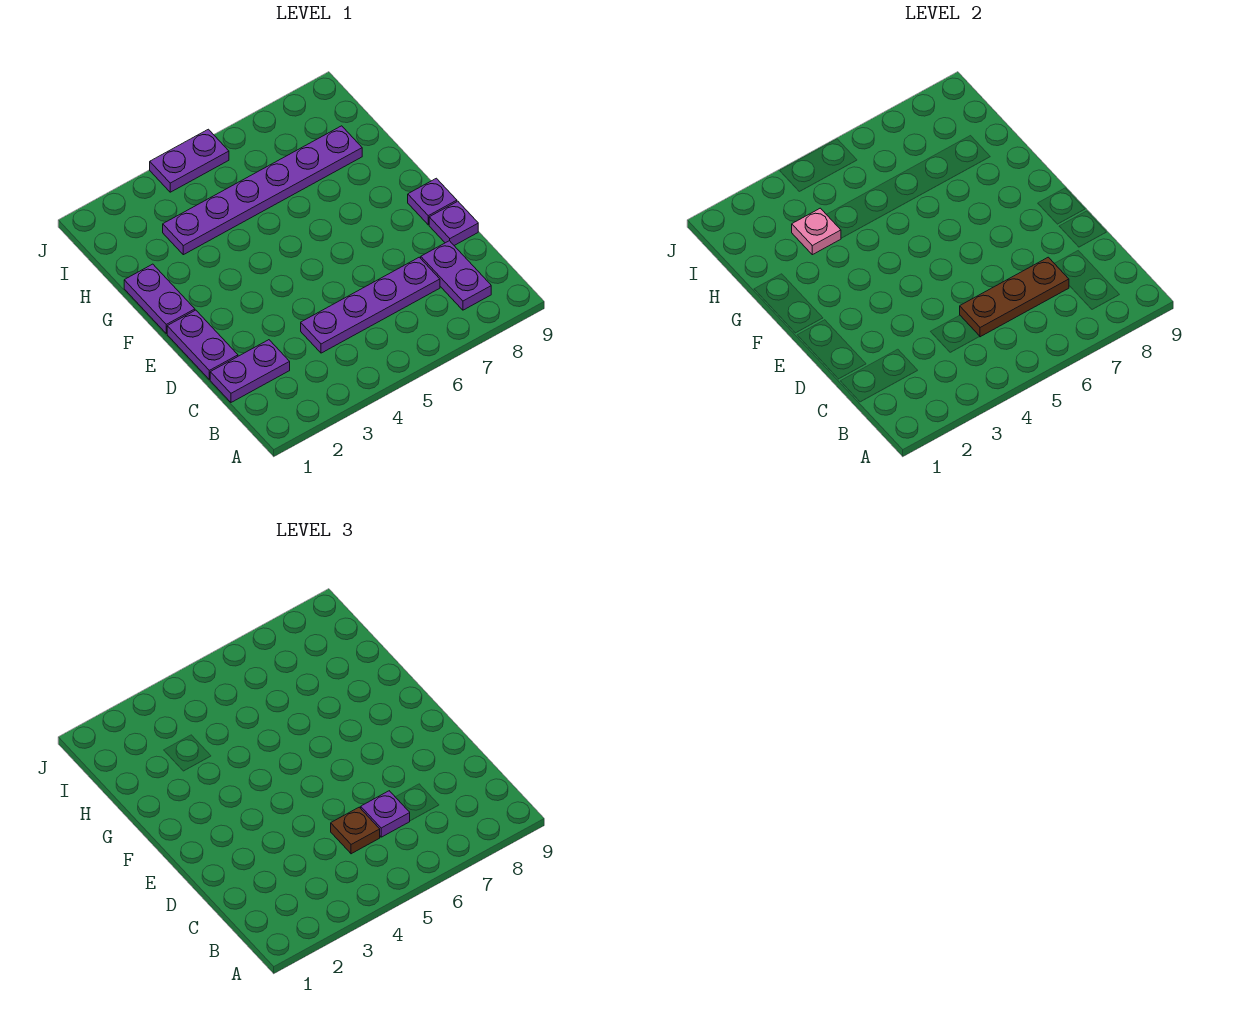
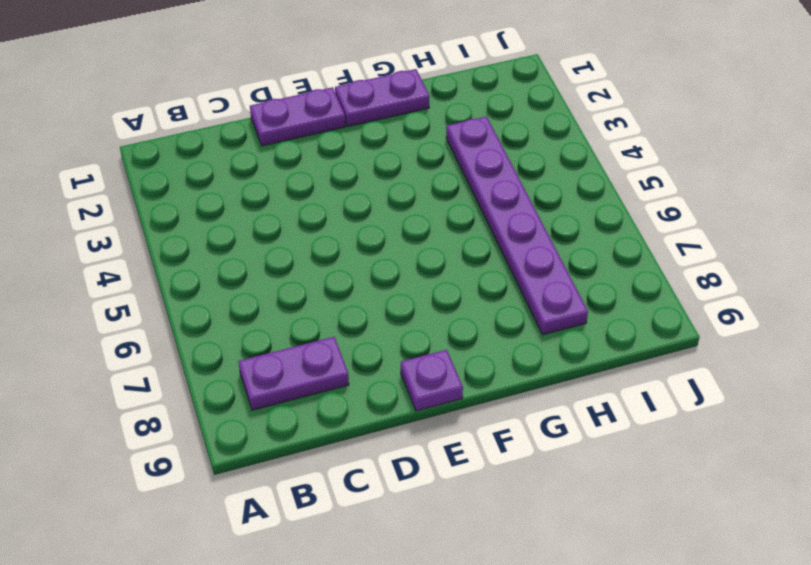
none -> purple plate C1:C2 level 1
none -> purple plate C4:C7 level 1
none -> purple plate D9 level 1

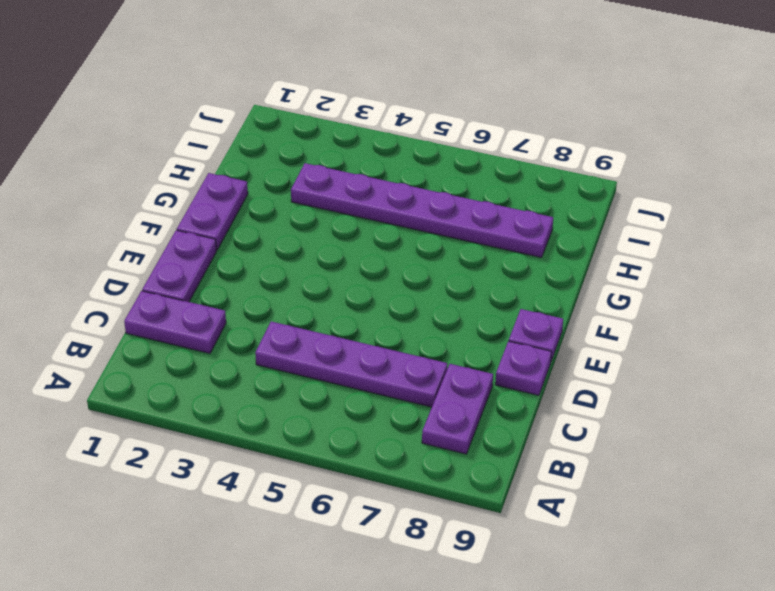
none -> purple plate J4:J5 level 1
none -> brown plate C5:C7 level 2
none -> pink plate H3 level 2

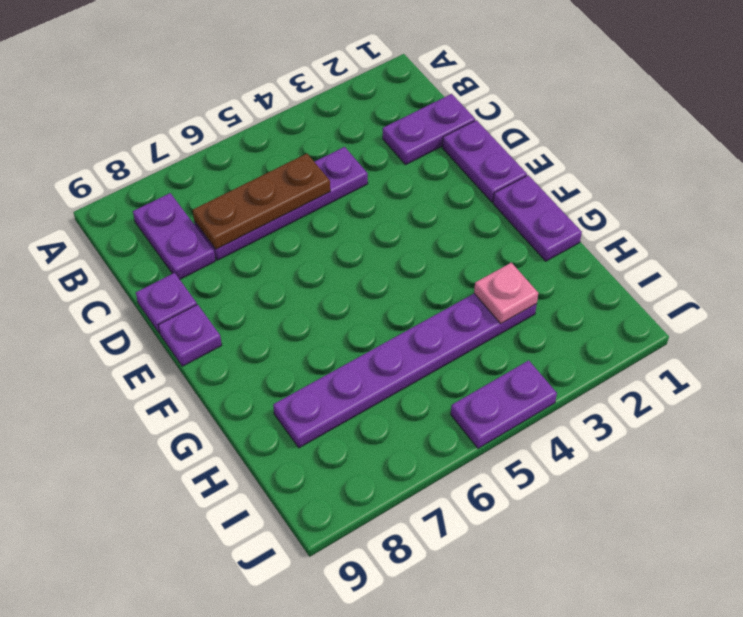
none -> brown plate C5 level 3
none -> purple plate C6 level 3

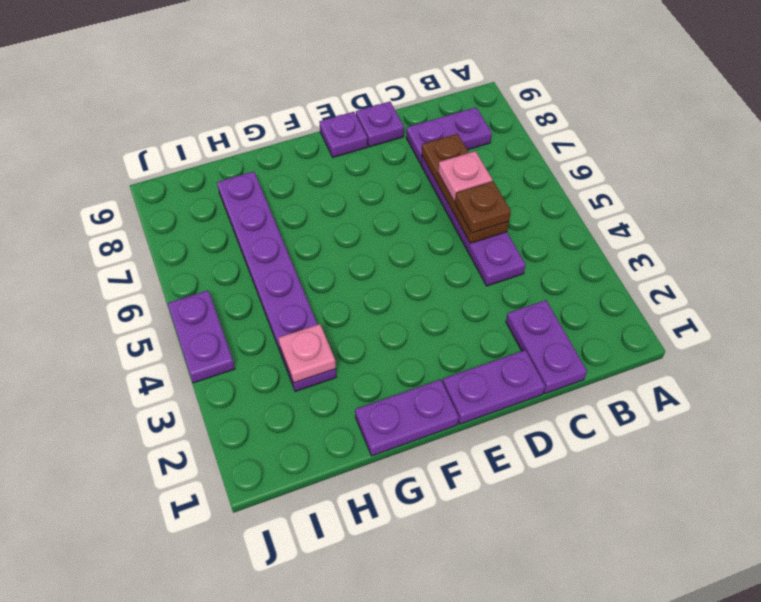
pink plate C6 level 3 -> purple plate C6 level 3

